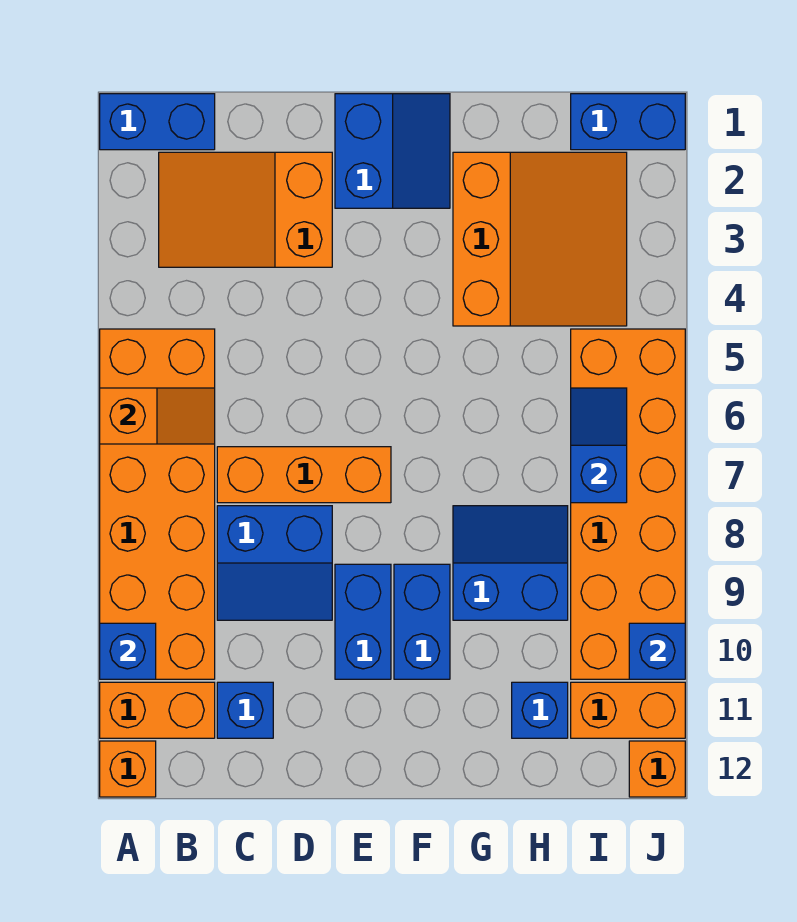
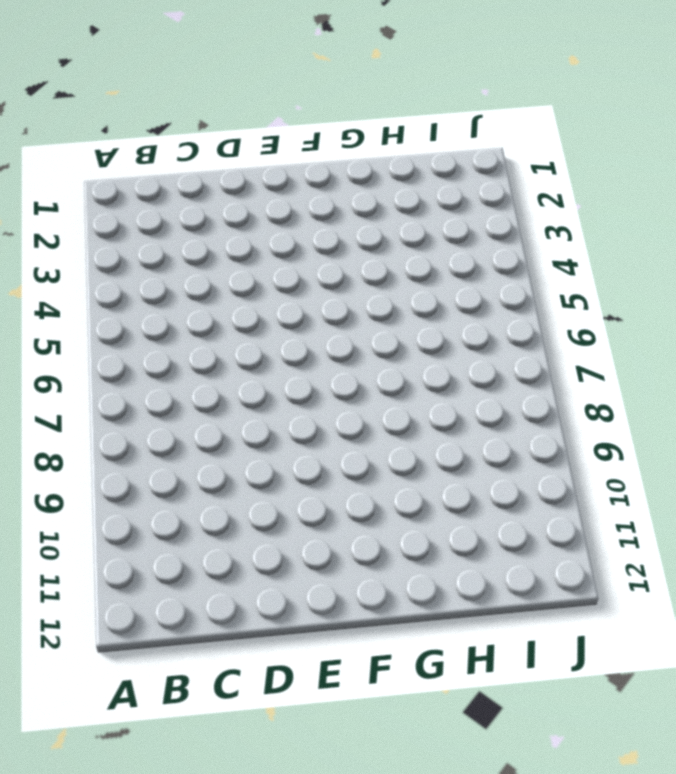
none -> blue brick A1:B1 level 1
none -> orange brick A5:B10 level 1
none -> orange brick A11:B11 level 1

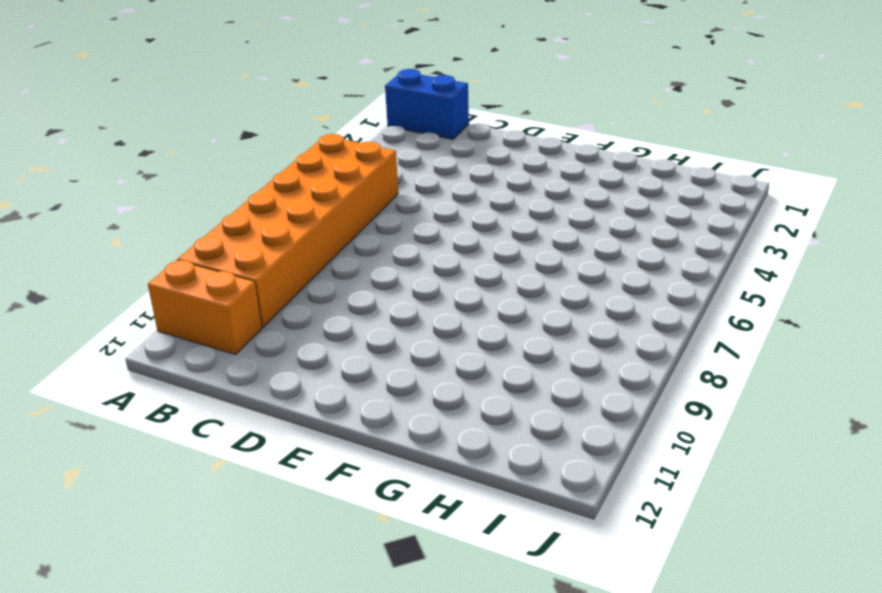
none -> orange brick A12 level 1
none -> orange slope B2:D3 level 1 top D
none -> orange brick C7:E7 level 1

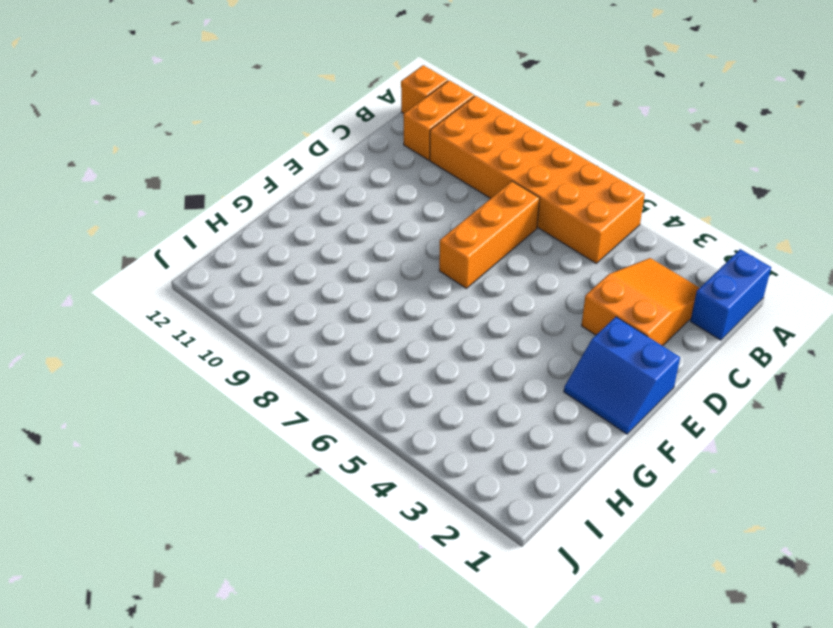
none -> blue slope C8:D9 level 1 top 8
none -> blue brick C11 level 1
none -> blue brick E9:E10 level 1

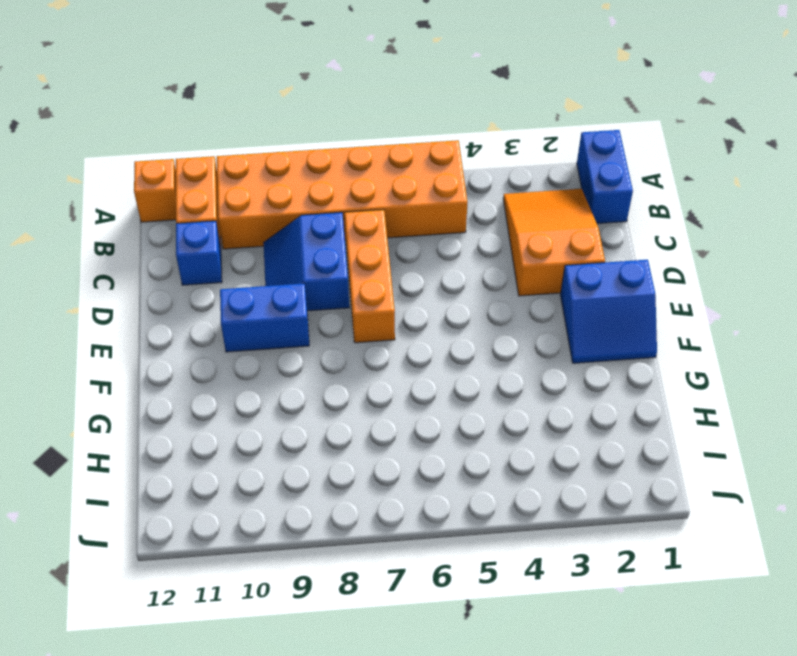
none -> blue brick F9:F10 level 1
none -> orange slope G2:I4 level 1 top G
none -> blue slope G8:H9 level 1 top 9

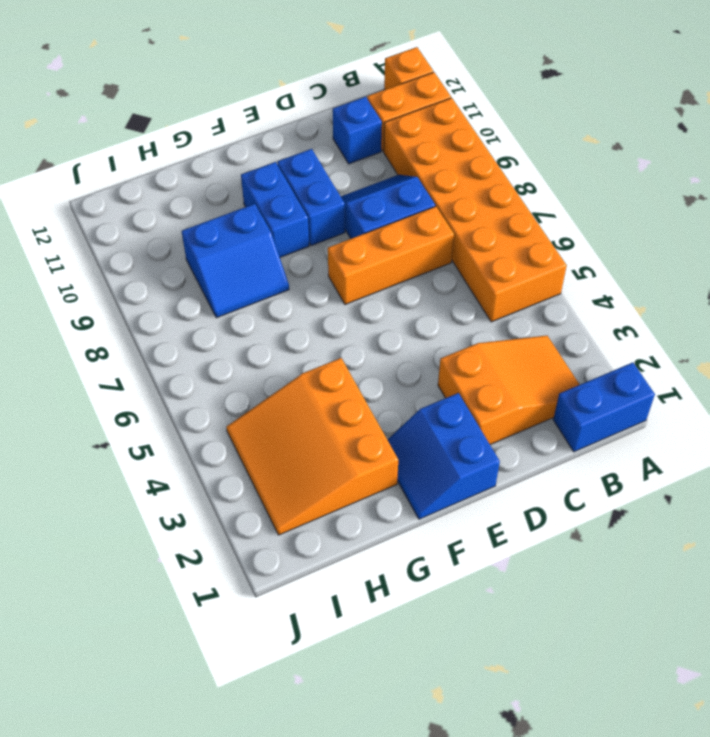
none -> blue brick H11 level 1
none -> blue brick I1:J1 level 1
none -> orange brick I5:J10 level 1

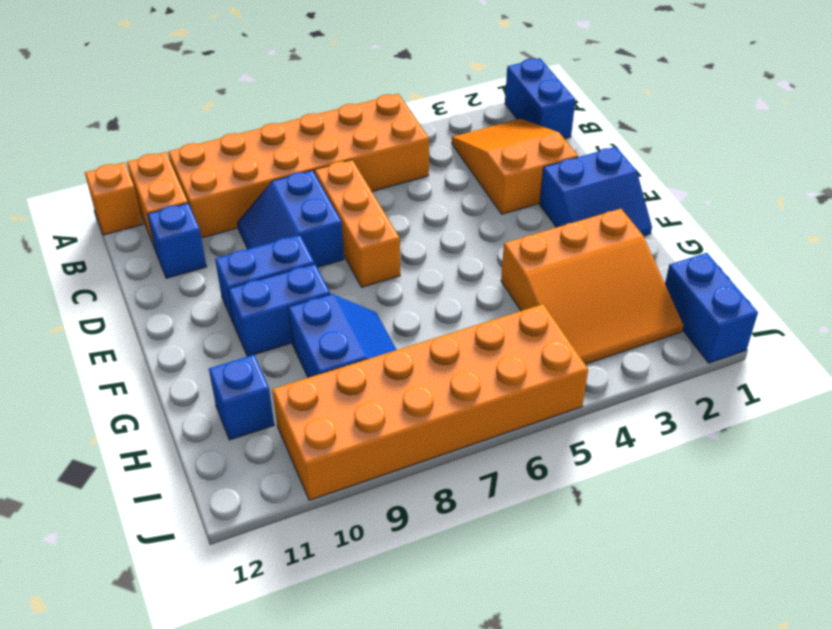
none -> orange brick I11:J11 level 1
none -> orange brick J12 level 1
none -> orange slope A6:B6 level 2 top A

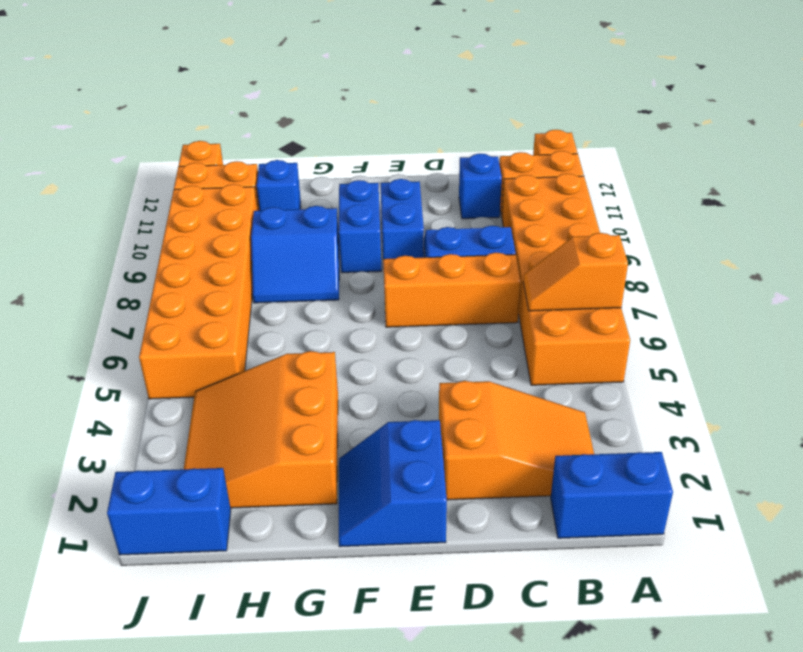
none -> blue brick A10 level 2
none -> blue slope I6:I7 level 2 top 7
none -> blue brick J10 level 2

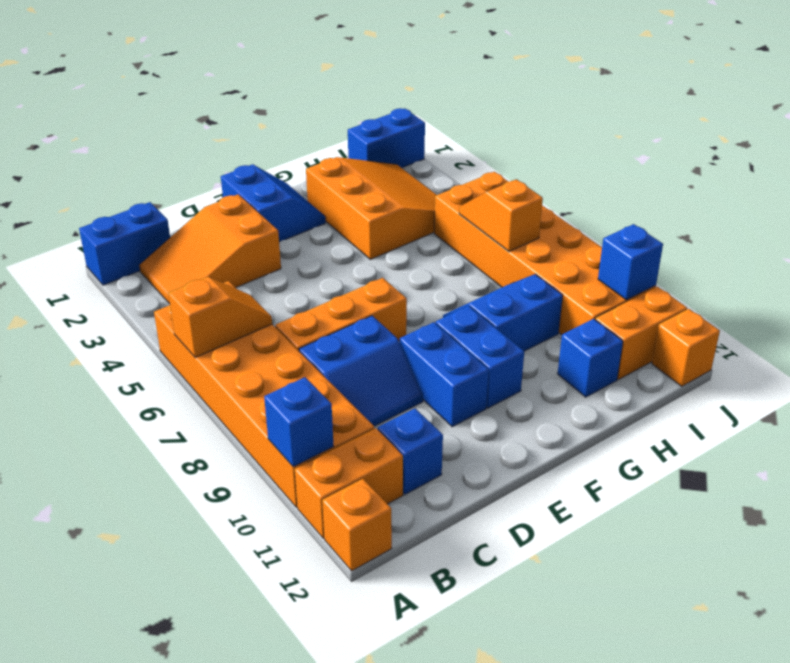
orange slope I6:I7 level 2 top 7 -> blue slope I6:I7 level 2 top 7

